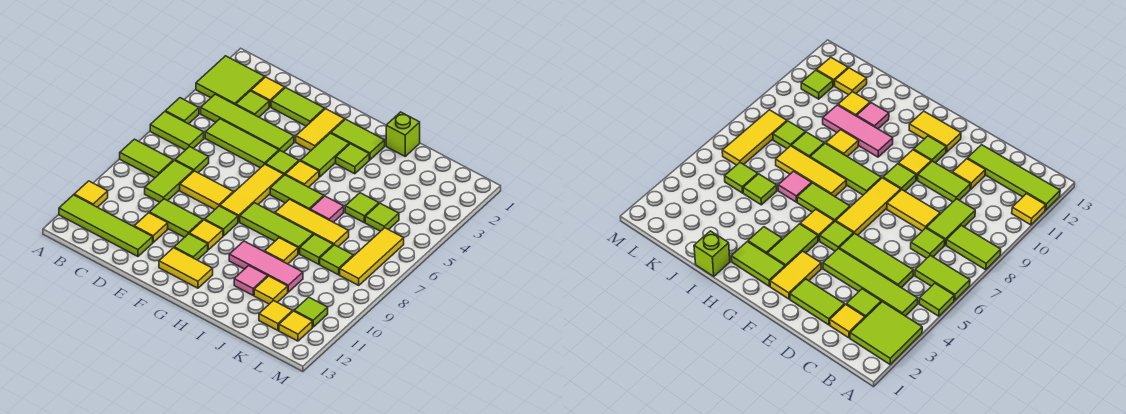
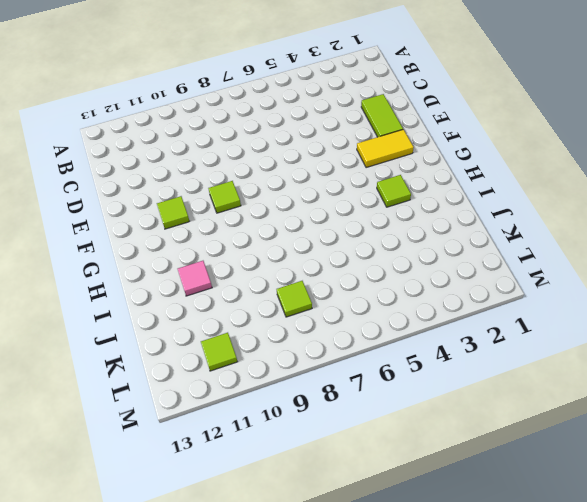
none -> lime tile A2:B3 level 1
none -> lime tile A5 level 1
none -> lime tile A6:B6 level 1
none -> lime tile A8:B8 level 1

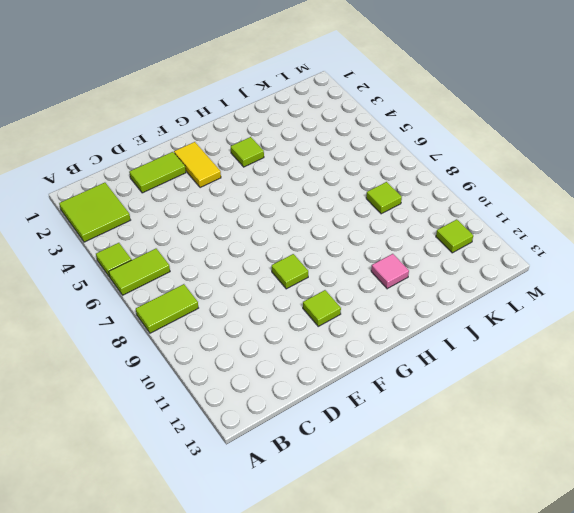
none -> yellow tile A11 level 1
none -> lime tile A12:D12 level 1
none -> lime tile B4:E4 level 1
none -> yellow tile C2 level 1

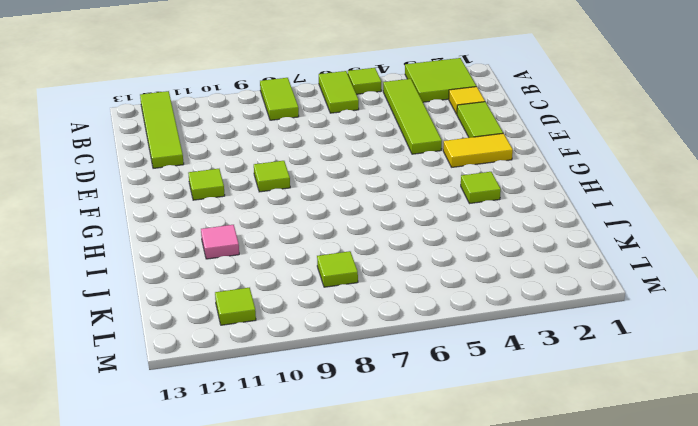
none -> yellow tile A11 level 1
none -> lime tile C3 level 1
none -> lime tile C5:E5 level 1
none -> lime tile C7 level 1

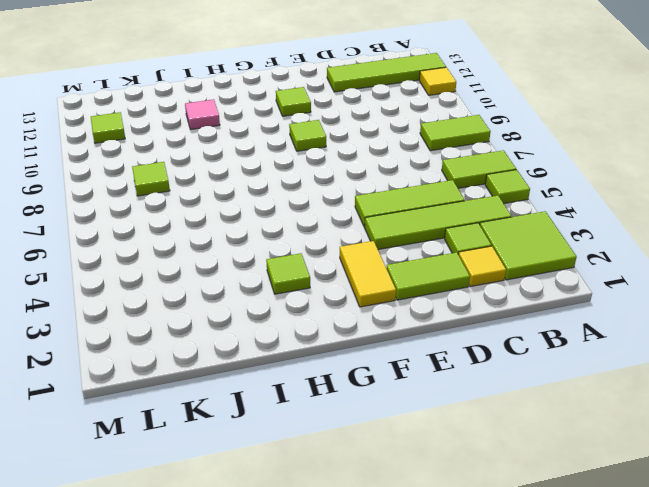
none -> lime tile C7 level 1
none -> lime tile C8:C9 level 1
none -> yellow tile D8:E8 level 1
none -> lime tile D10:E10 level 1

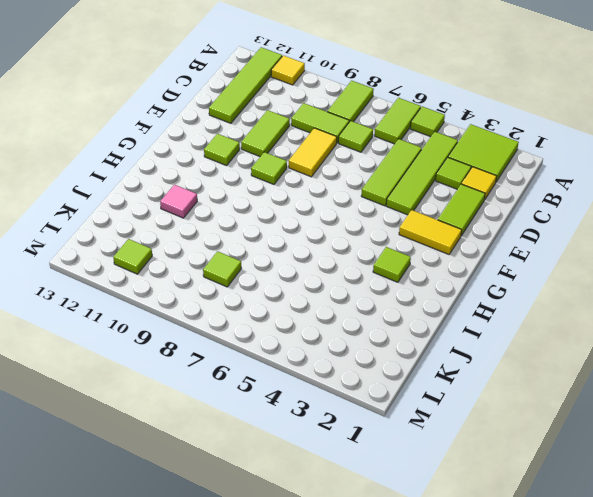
none -> yellow tile D11 level 1
none -> lime tile F5 level 1
none -> yellow tile F6:F8 level 1
none -> yellow tile F10 level 1

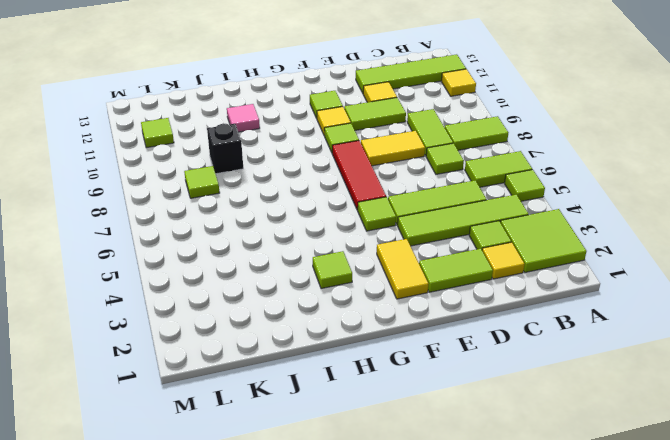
red tile F6:F8 level 1 -> yellow tile F6:F8 level 1
black brick J9 level 1 -> none
none -> yellow tile F12:G12 level 1
none -> lime tile G2:H2 level 1
none -> lime tile G3:G4 level 1
none -> yellow tile G5 level 1

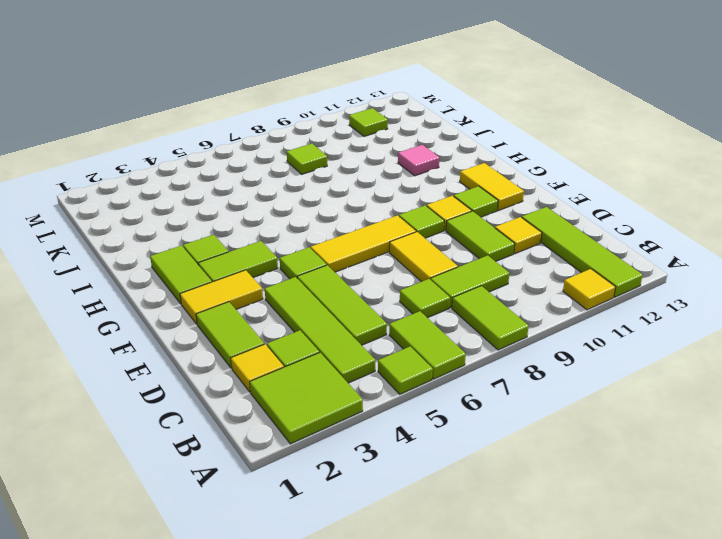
none -> yellow tile G5 level 1
none -> lime tile G6:H6 level 1
none -> lime tile G8:I8 level 1
none -> yellow tile H7:J7 level 1

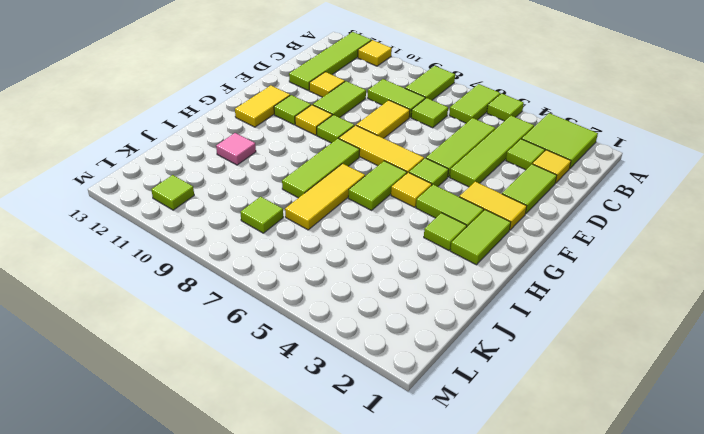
none -> pink tile H10:J10 level 1
none -> lime brick I1 level 1
none -> pink tile I6 level 1
none -> yellow tile I9 level 1

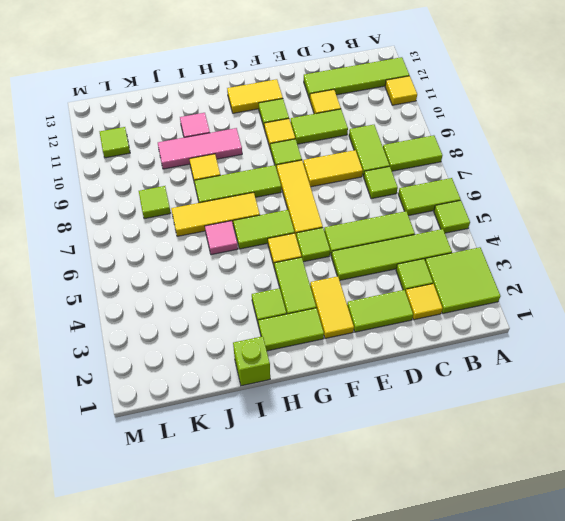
none -> lime tile J5 level 1
none -> lime tile J8 level 1
none -> yellow tile J11 level 1
none -> lime tile K5 level 1

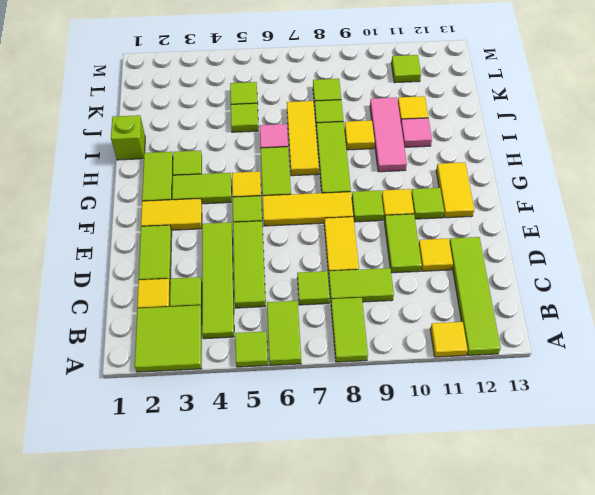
none -> yellow tile K12 level 1
none -> yellow tile L6:L8 level 1
none -> yellow tile L12 level 1

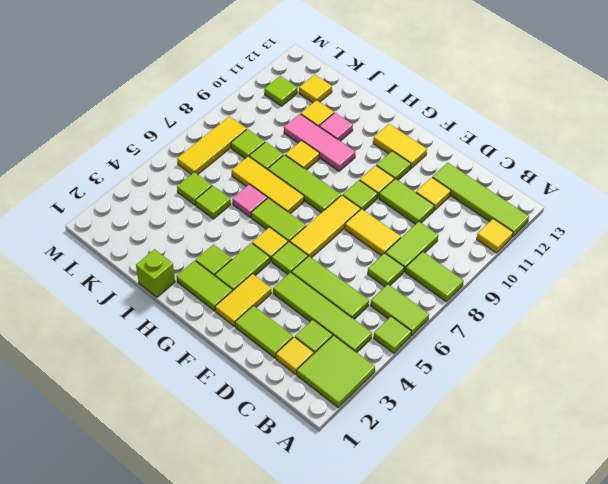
none -> yellow tile L12 level 1

